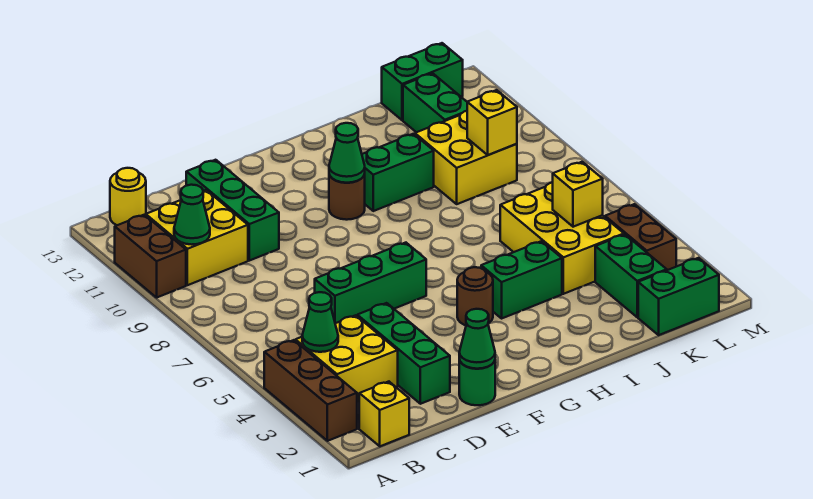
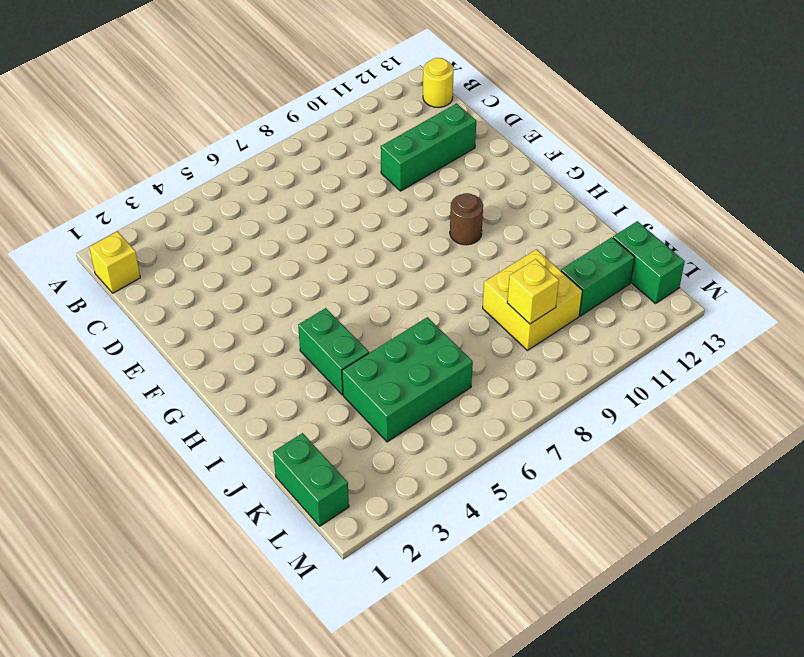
green brick J4:K6 level 1 -> yellow brick J4:K6 level 1
none -> brown brick A2:A4 level 1
none -> brown brick A10:A11 level 1
none -> yellow brick B3:C4 level 1

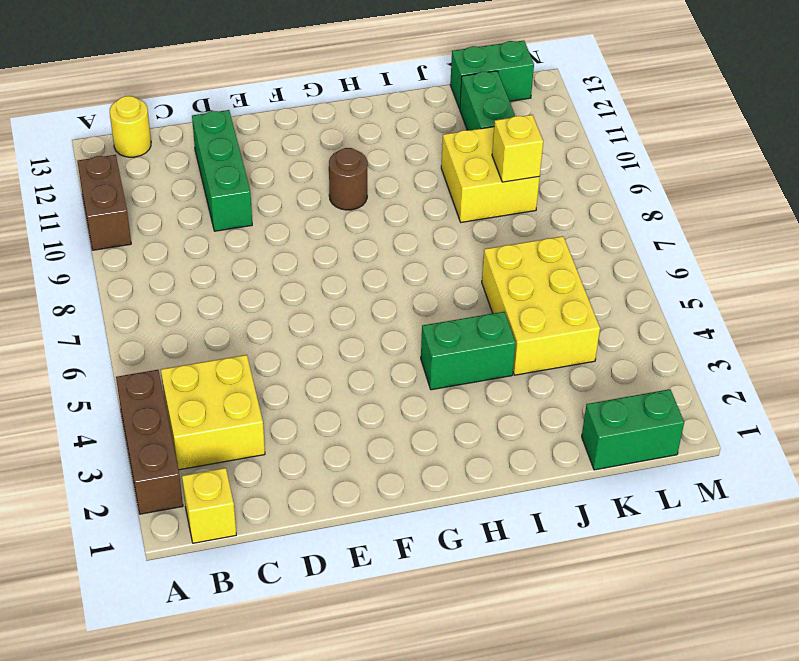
none -> yellow brick B10:C11 level 1
none -> green brick D2:D4 level 1
none -> green brick D6:F6 level 1

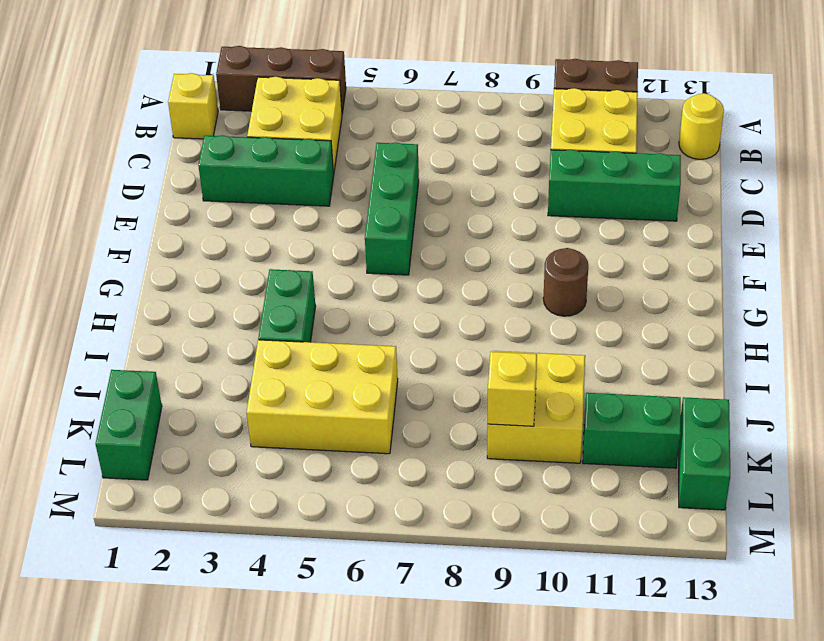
none -> green round brick E1 level 1
none -> brown round brick G4 level 1
none -> green brick H10:I10 level 1

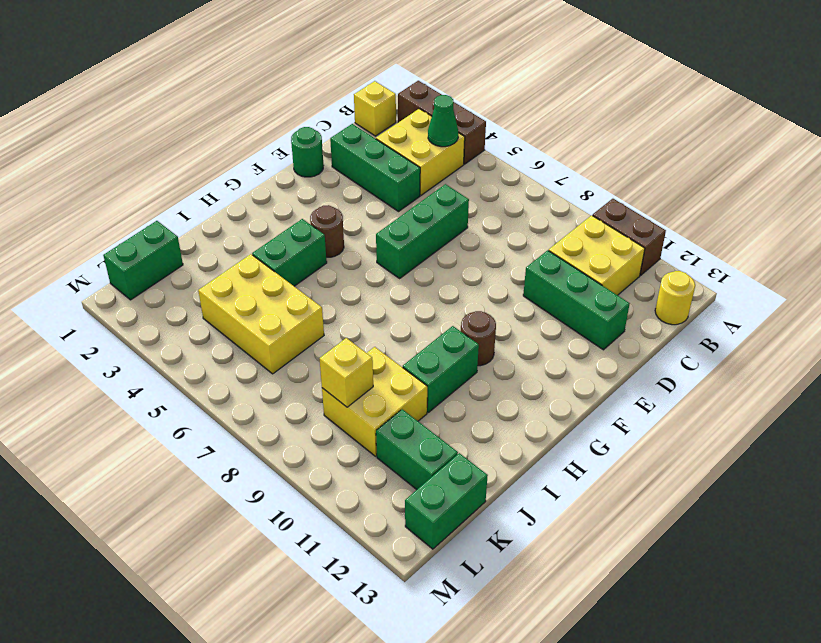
none -> green brick K2:K3 level 1
none -> brown brick L3:L4 level 1
none -> green cone B10 level 2

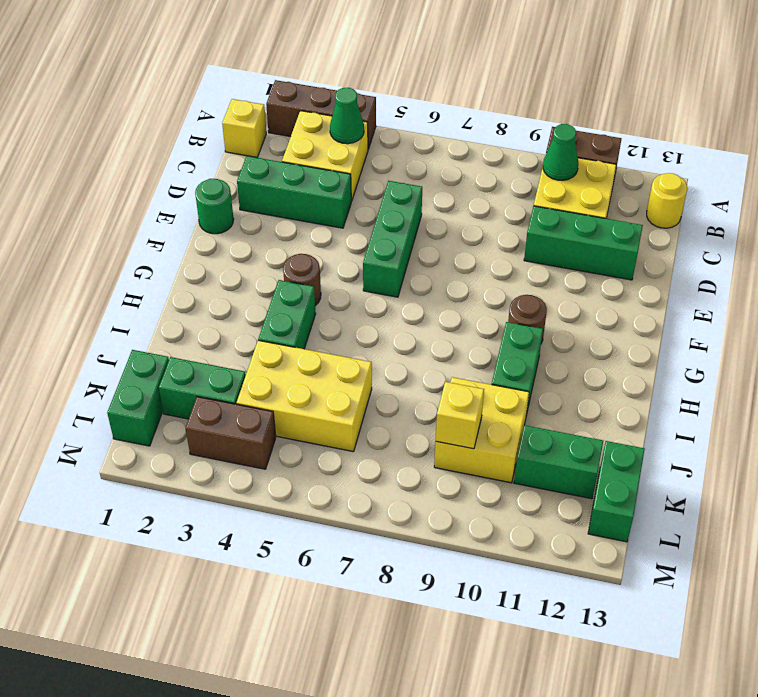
none -> green cone E1 level 2
none -> green cone G10 level 2
none -> yellow brick K5 level 2

